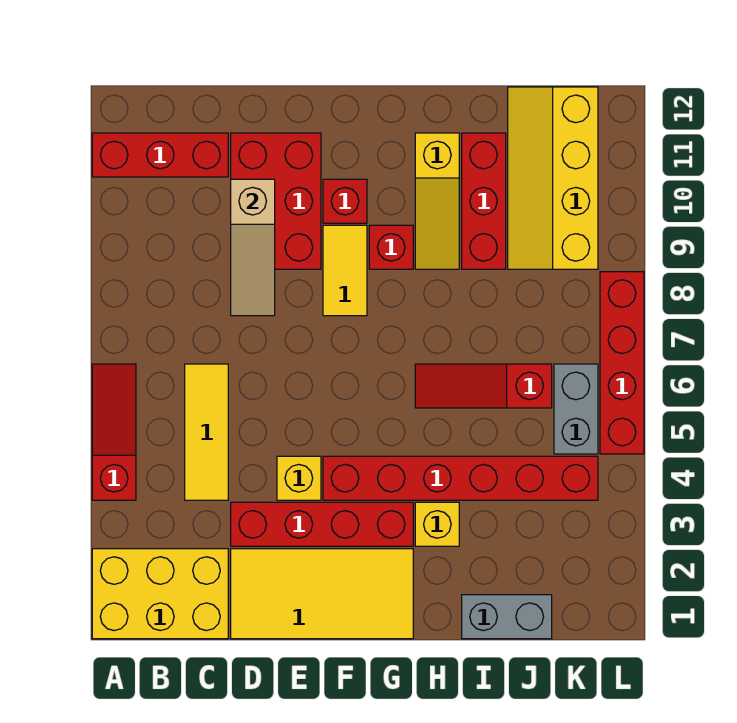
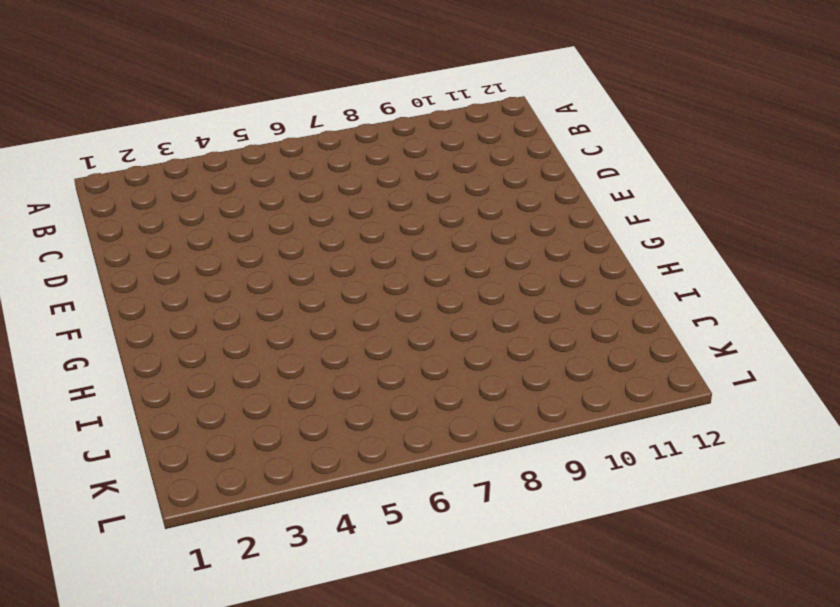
none -> yellow brick A1:C2 level 1
none -> red slope A4:A6 level 1 top 4
none -> red brick A11:C11 level 1

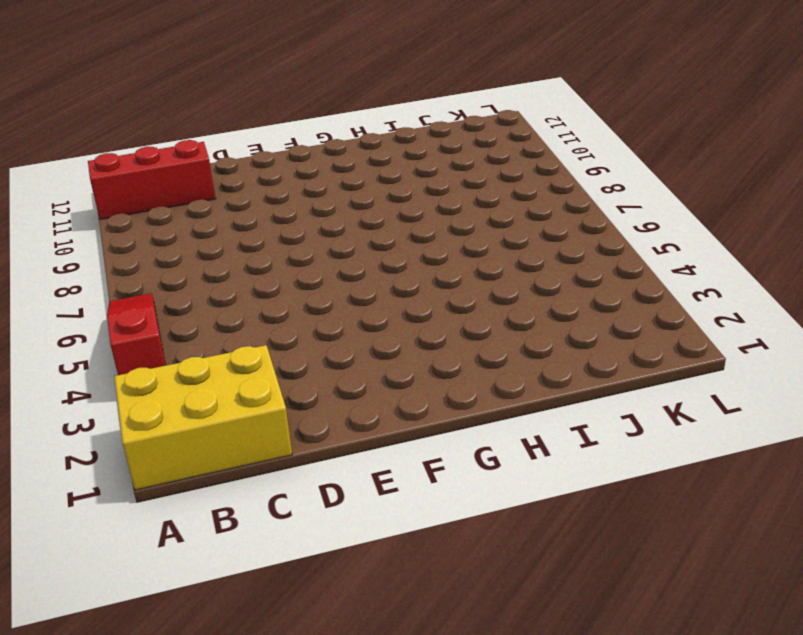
none -> yellow tile C4:C6 level 1
none -> yellow tile D1:G2 level 1
none -> red brick D3:G3 level 1

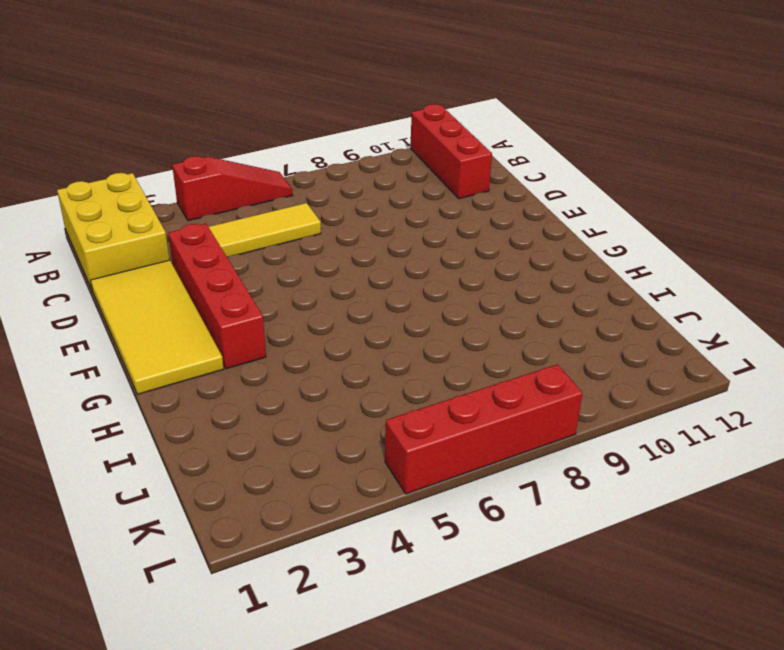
none -> red brick D9:E11 level 1
none -> yellow brick E4 level 1
none -> red brick F4:K4 level 1

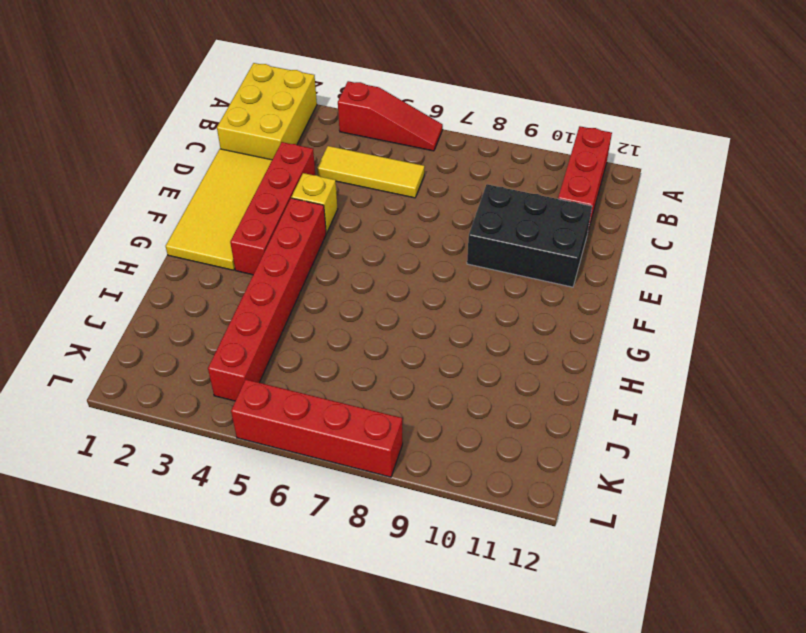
black brick D9:E11 level 1 -> red brick D9:E11 level 1
none -> yellow tile F8:F9 level 1
none -> red brick F10 level 1
none -> red brick G9 level 1

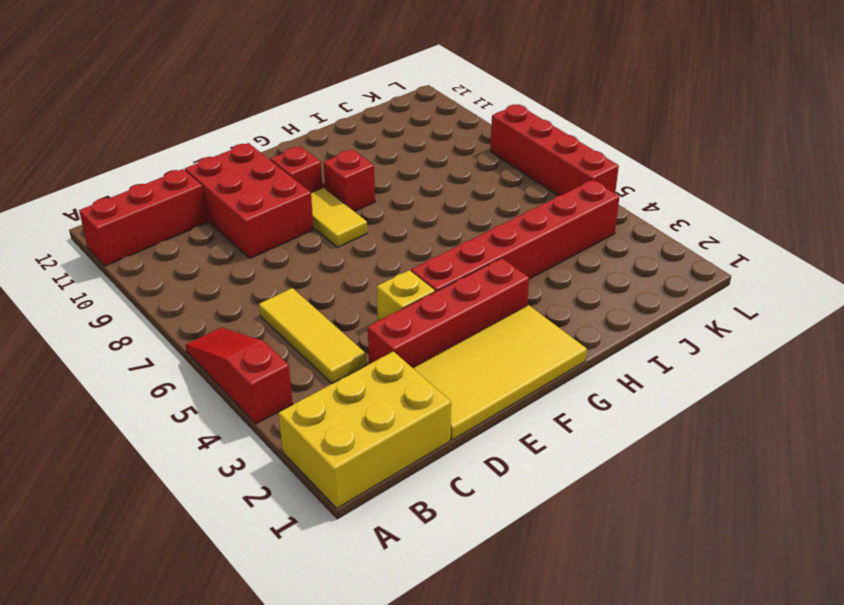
none -> yellow brick H3 level 1
none -> red slope H6:J6 level 1 top J
none -> yellow slope H9:H11 level 1 top 11

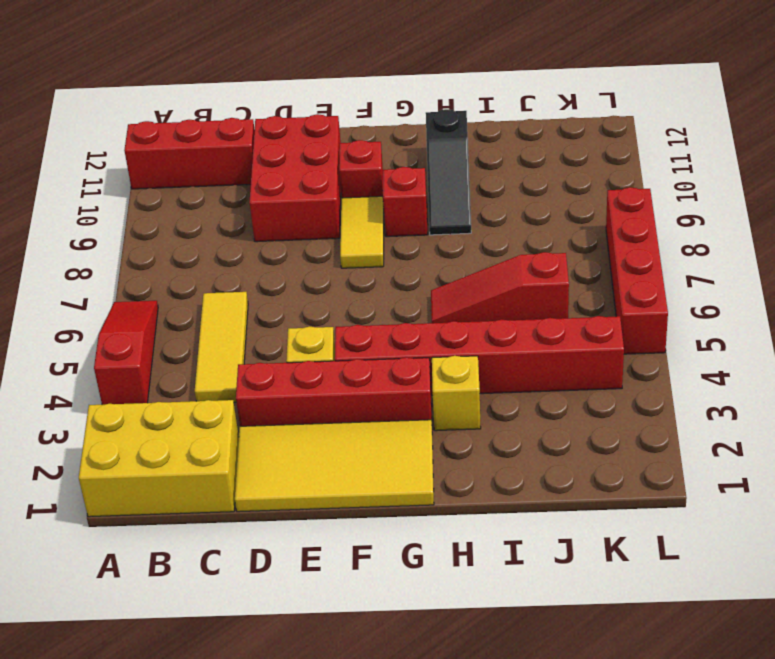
black slope H9:H11 level 1 top 11 -> yellow slope H9:H11 level 1 top 11
none -> grey brick I1:J1 level 1
none -> red brick I9:I11 level 1
none -> yellow slope J9:K12 level 1 top K

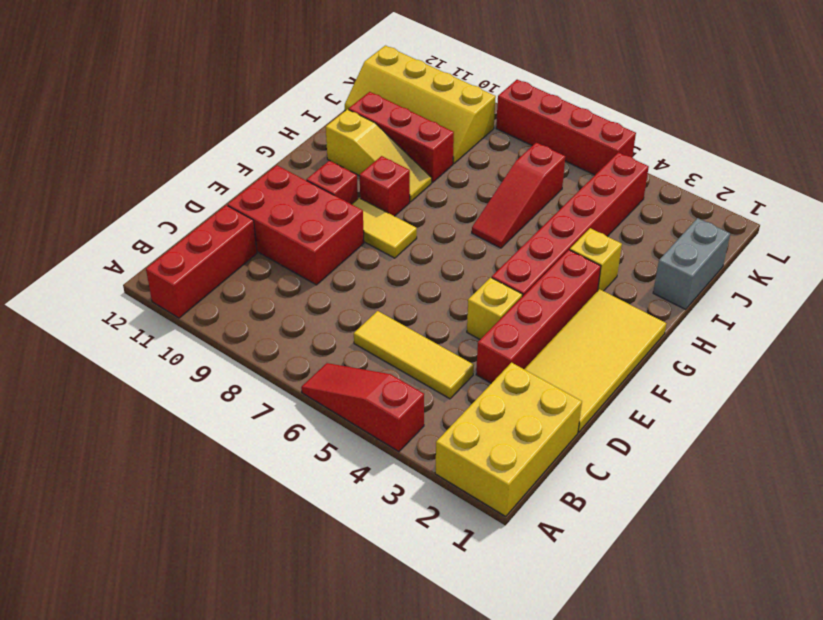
none -> grey brick K5:K6 level 1
none -> tan slope D8:D10 level 2 top 10

